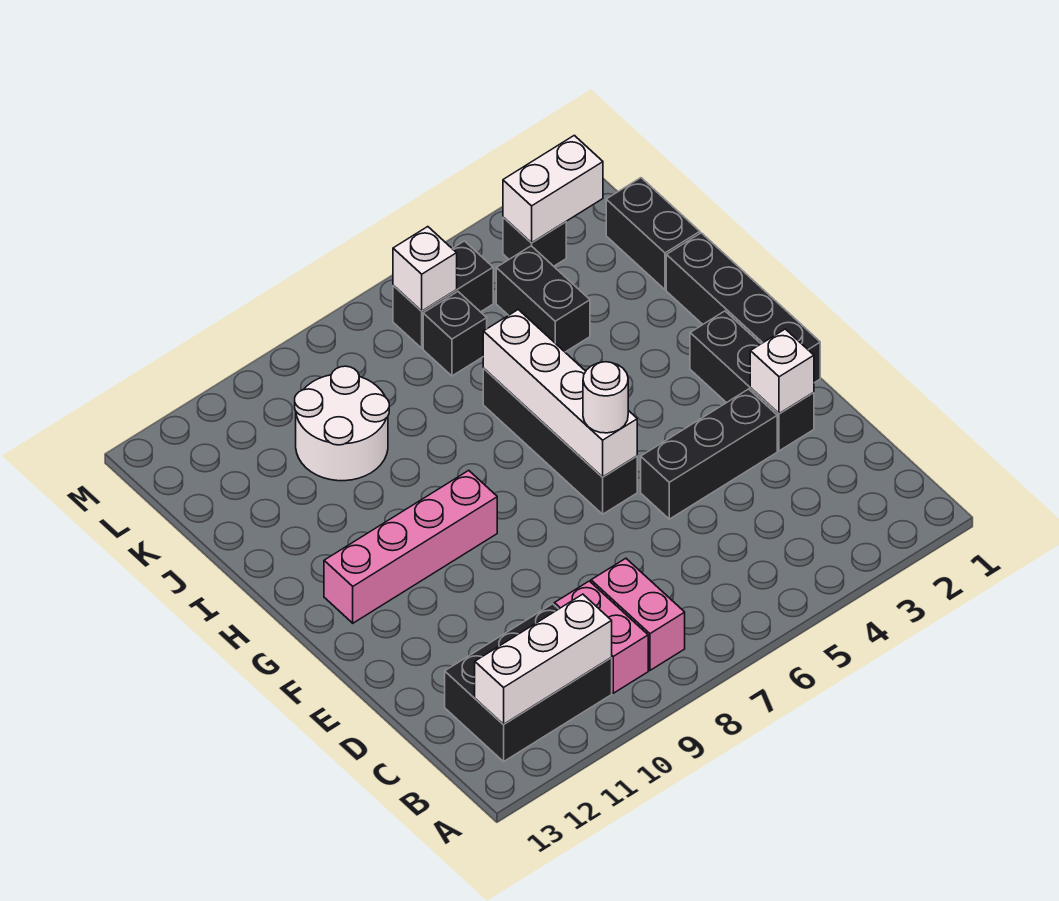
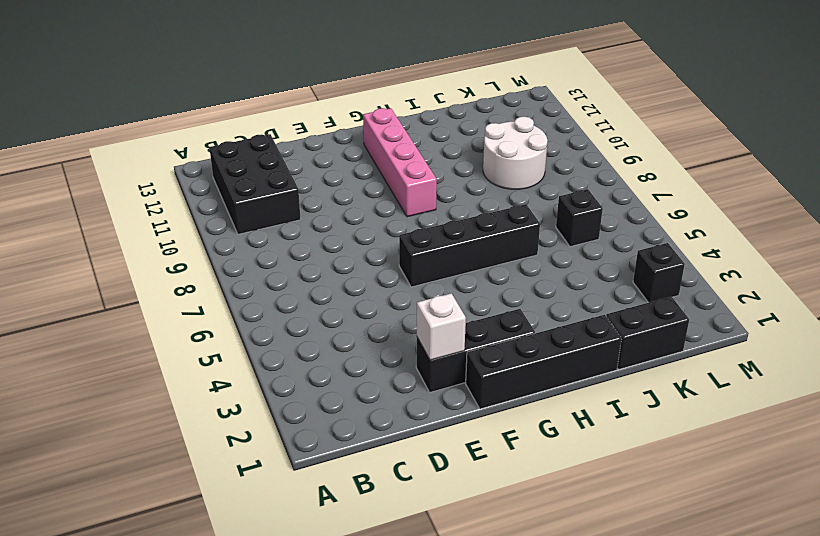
none -> pink brick B8:C8 level 1
none -> pink brick B9:C9 level 1
none -> black brick E3:E5 level 1

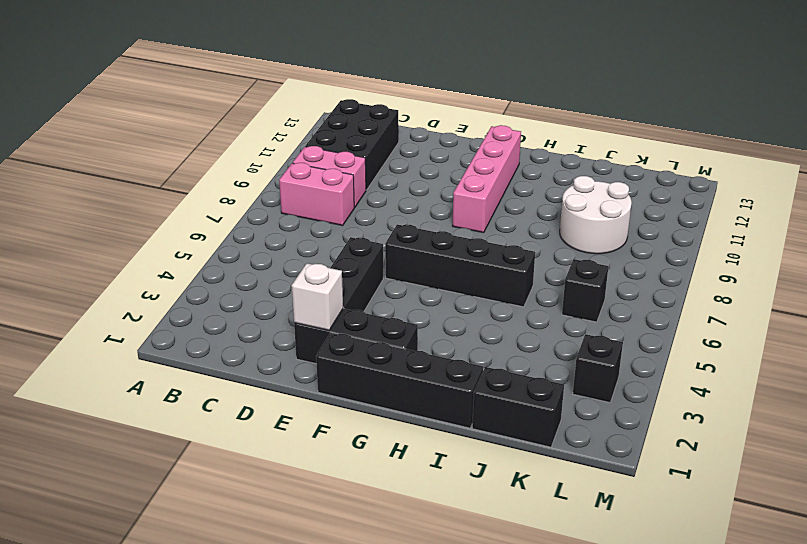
none -> black brick J4:K4 level 1
none -> black brick L5:L6 level 1
none -> white brick B10:B12 level 2

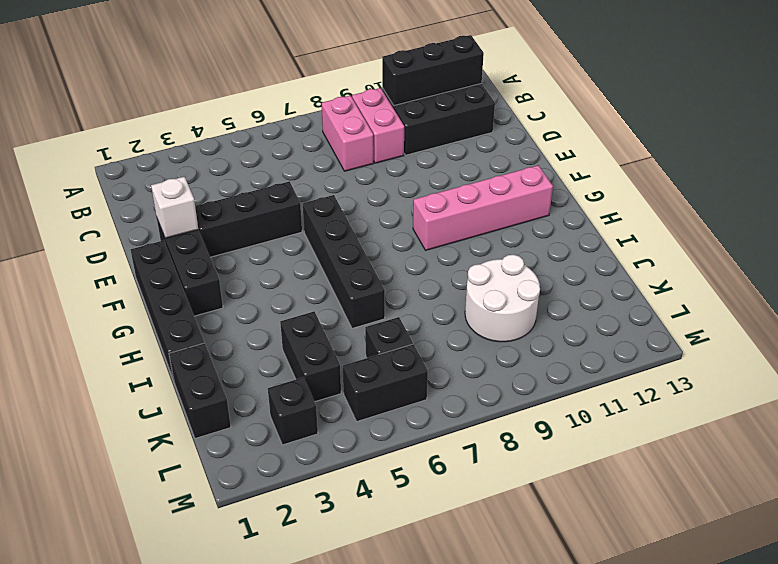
black brick B10:B12 level 2 -> white brick B10:B12 level 2
none -> white brick F6:I6 level 2
none -> white brick L2:L3 level 2
none -> white brick L6 level 2

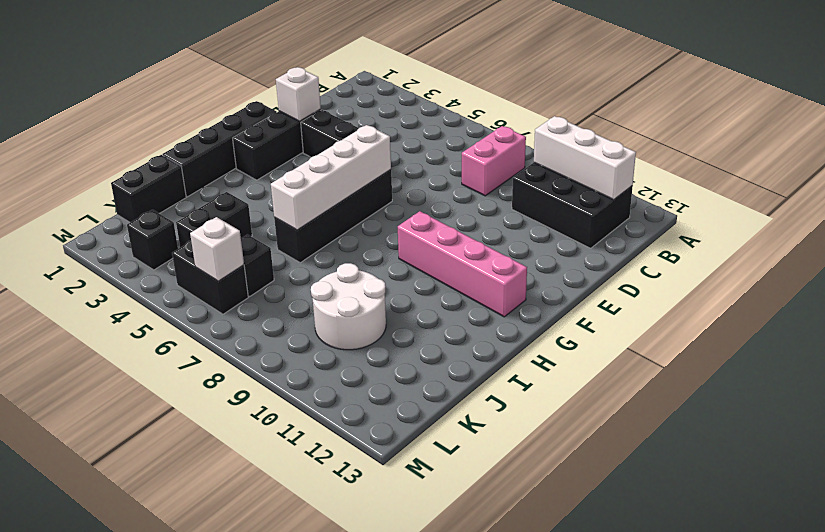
none -> pink brick B9:C9 level 1
none -> white brick L2:L3 level 2
none -> white round brick F6 level 3

